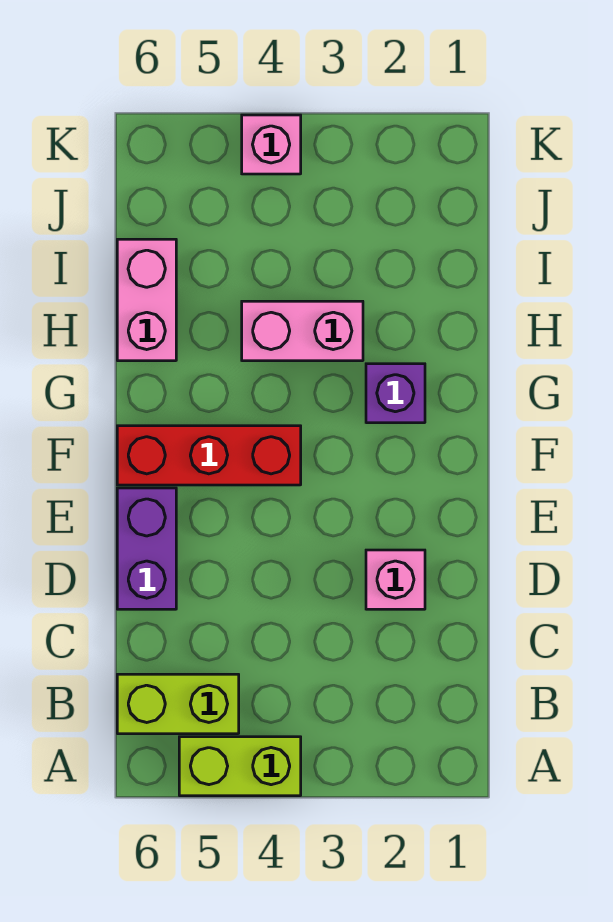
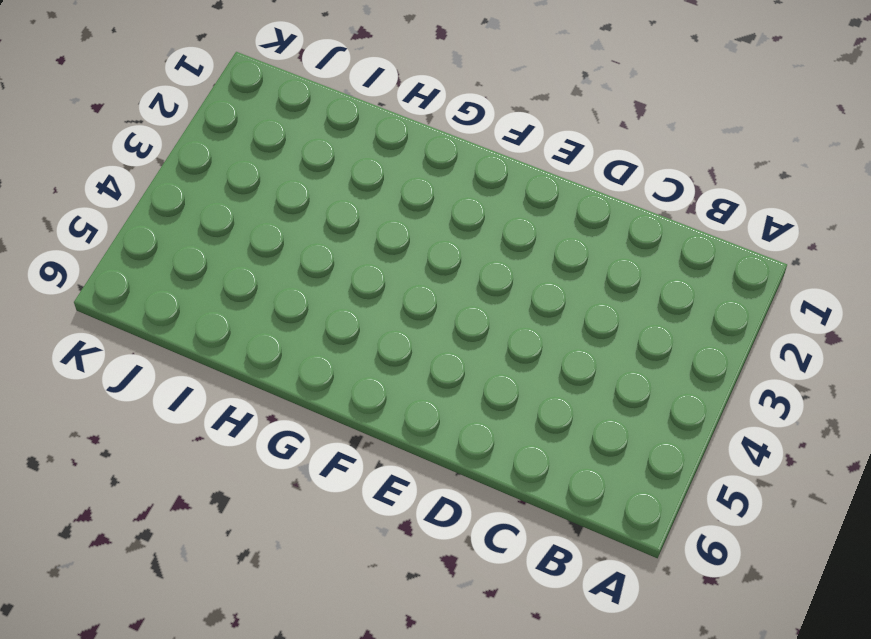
none -> lime brick A4:A5 level 1
none -> lime brick B5:B6 level 1

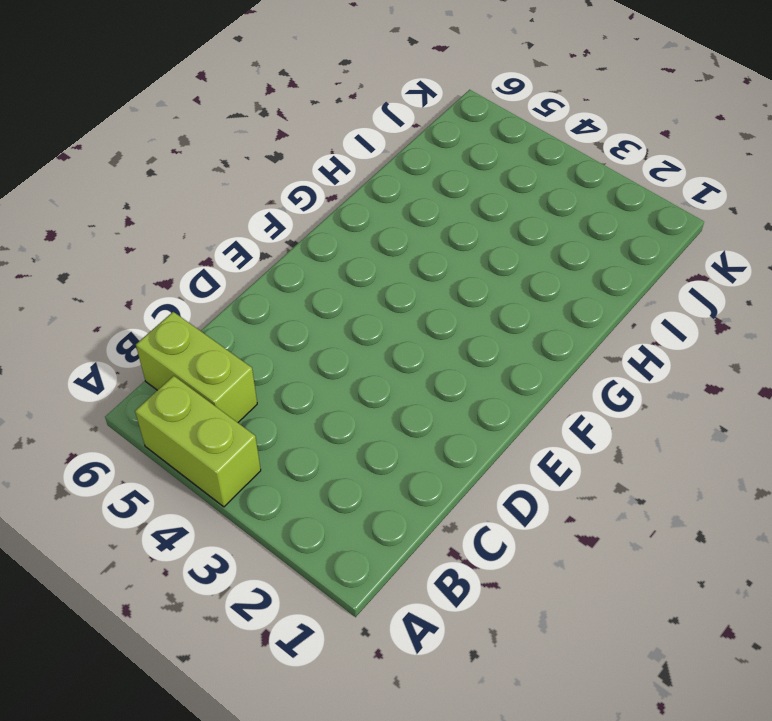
none -> pink brick D2 level 1
none -> purple brick D6:E6 level 1

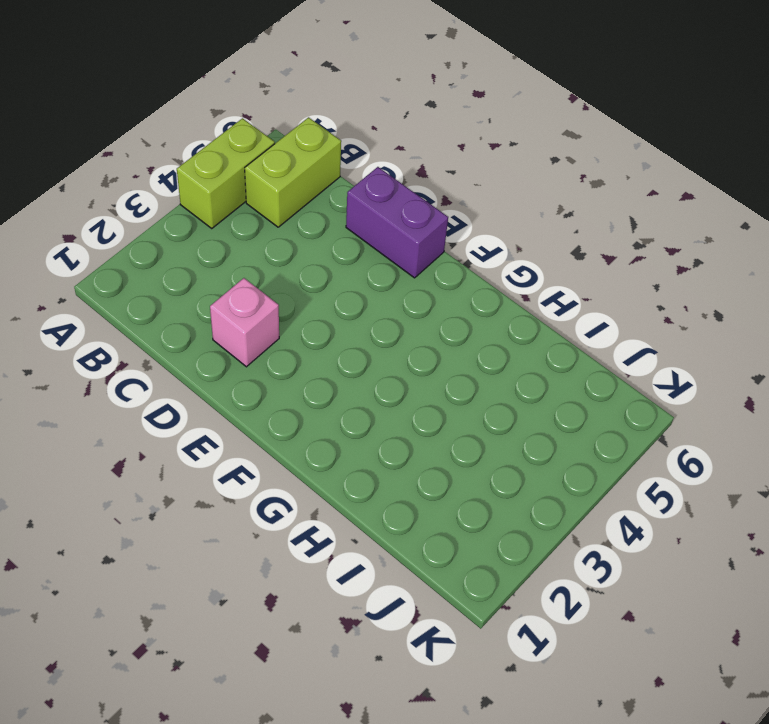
none -> red brick F4:F6 level 1
none -> purple brick G2 level 1

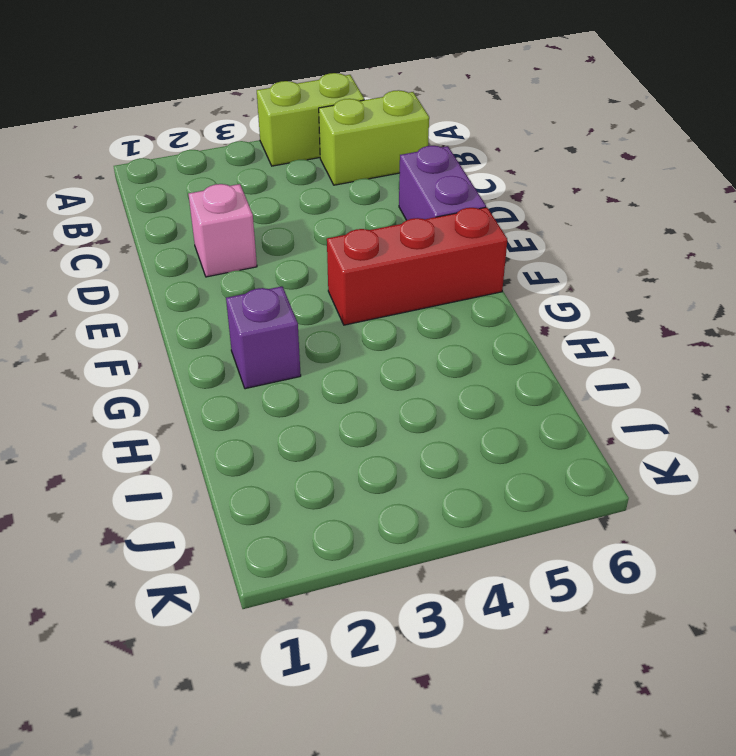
none -> pink brick H3:H4 level 1
none -> pink brick H6:I6 level 1

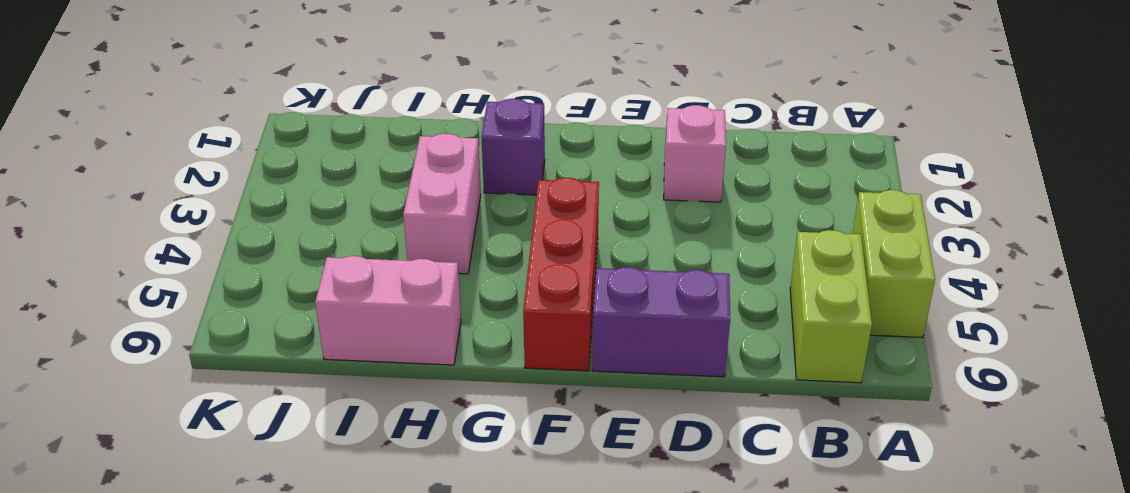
none -> pink brick K4 level 1

